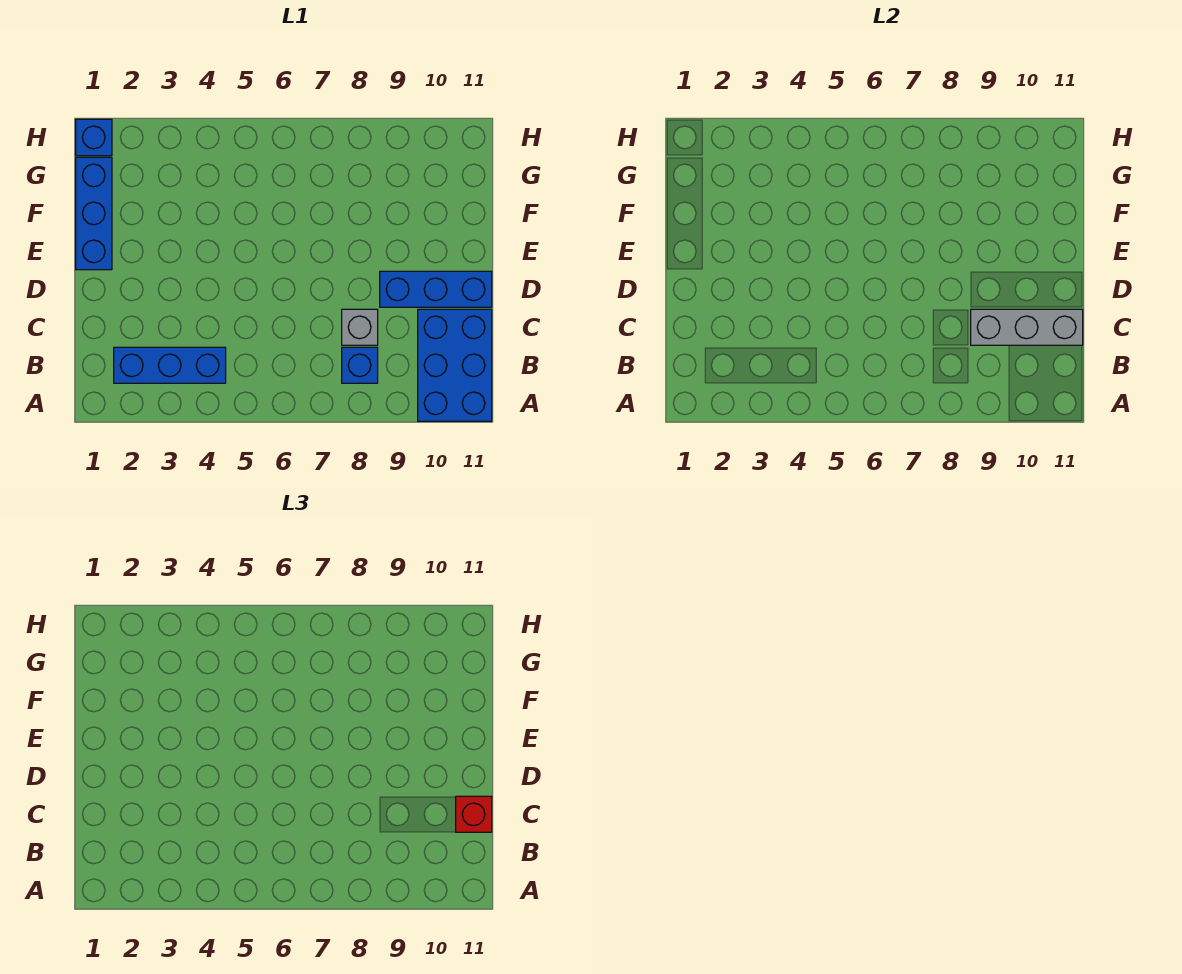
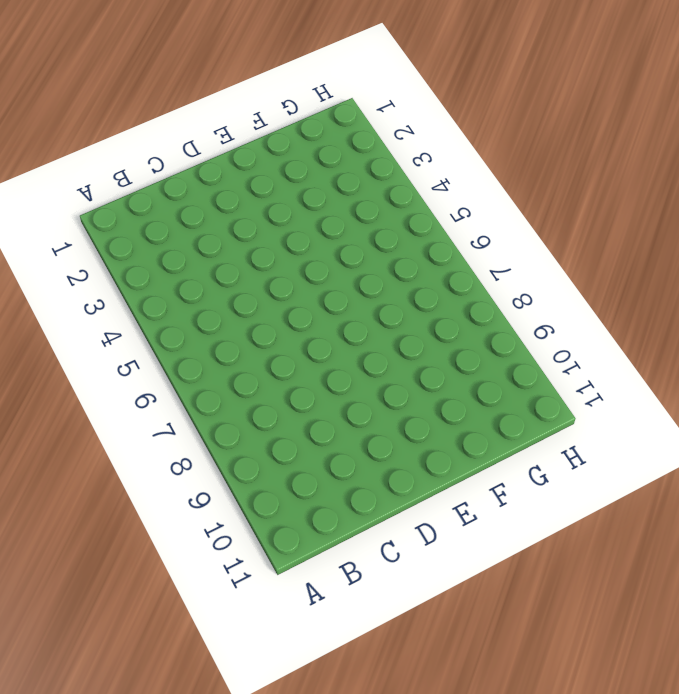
none -> blue brick A10:C11 level 1
none -> blue brick B2:B4 level 1

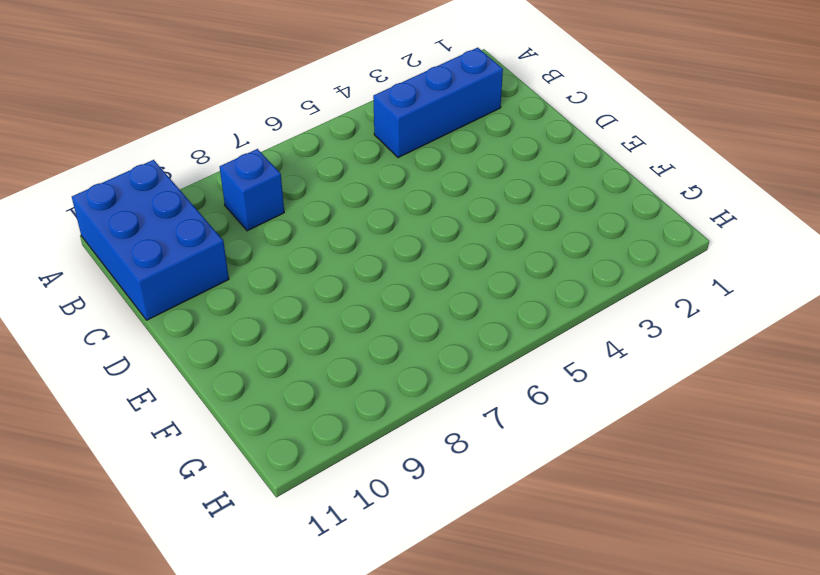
none -> grey brick C8 level 1
none -> blue brick D9:D11 level 1

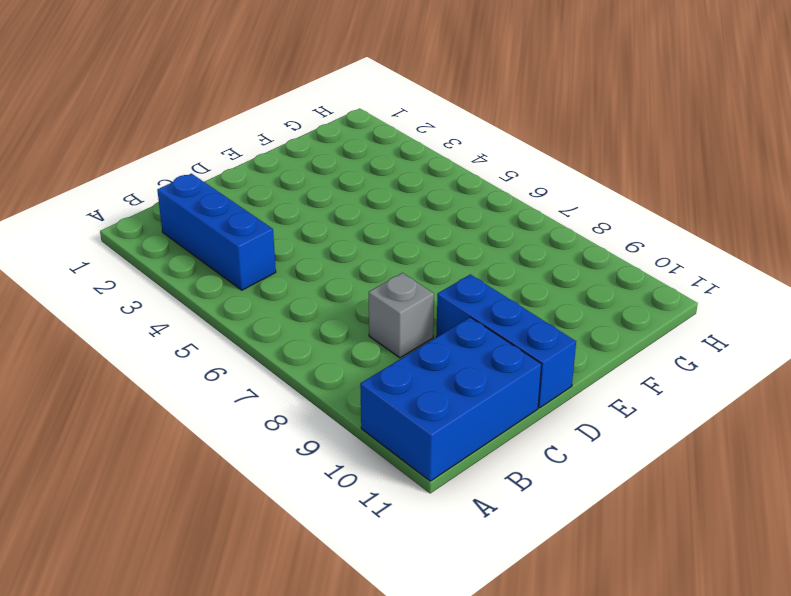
none -> blue brick B8 level 1
none -> blue brick E1:G1 level 1

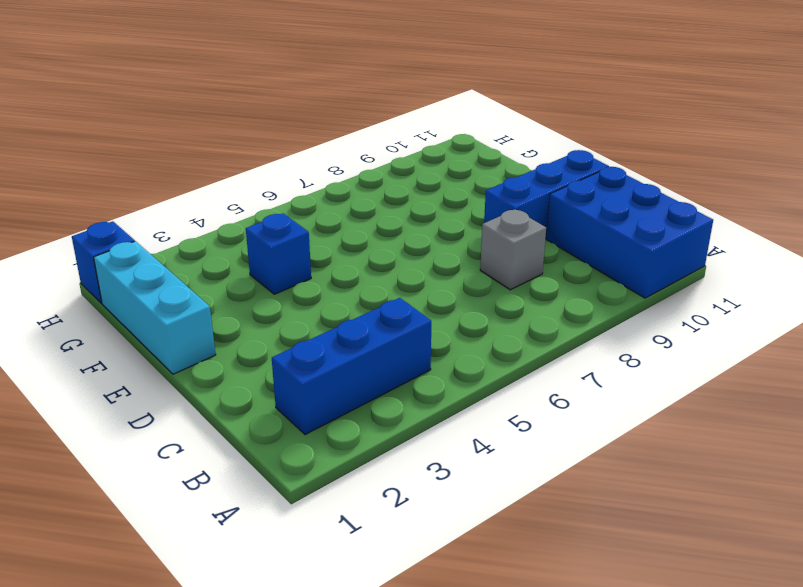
cyan brick E1:G1 level 1 -> blue brick E1:G1 level 1
blue brick F4 level 1 -> blue brick B8 level 1
none -> grey brick C9:C11 level 2
none -> red brick C11 level 3

